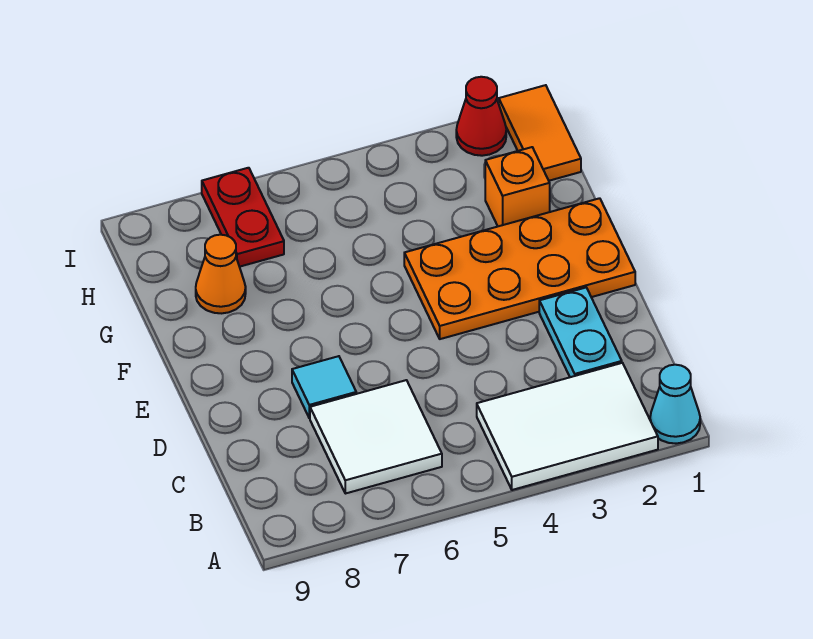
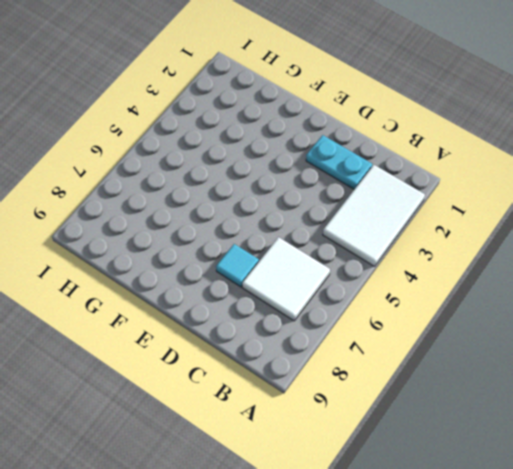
none -> cyan cone A1 level 1
none -> orange plate E1:F4 level 1

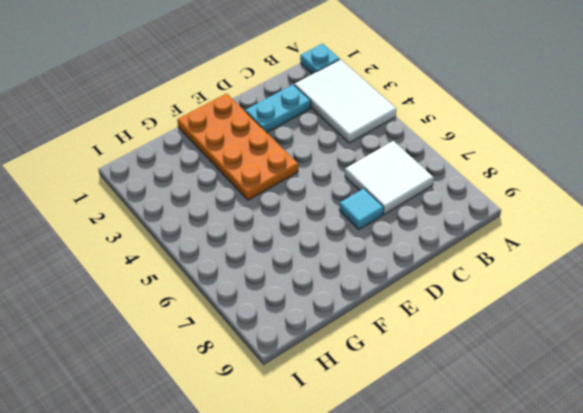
cyan plate A1 level 1 -> cyan cone A1 level 1
none -> orange brick G2 level 1
none -> orange cone G8 level 1

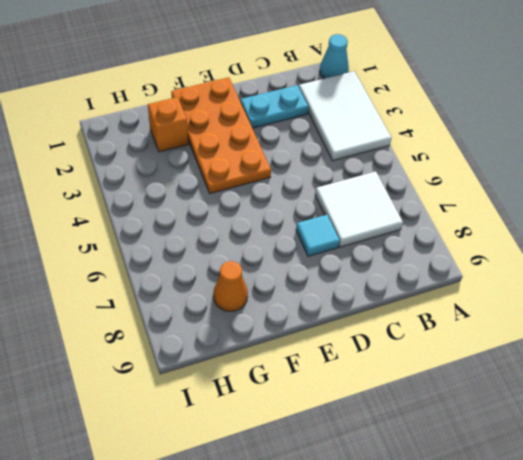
none -> orange tile H1:I1 level 1
none -> red plate H7:I7 level 1

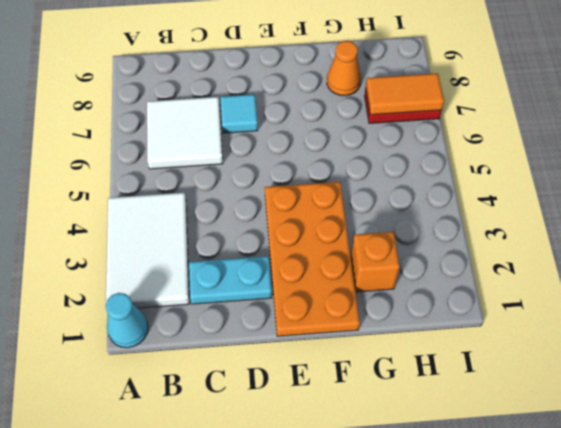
orange tile H7:I7 level 2 -> orange tile H1:I1 level 1
none -> red cone I2 level 1

